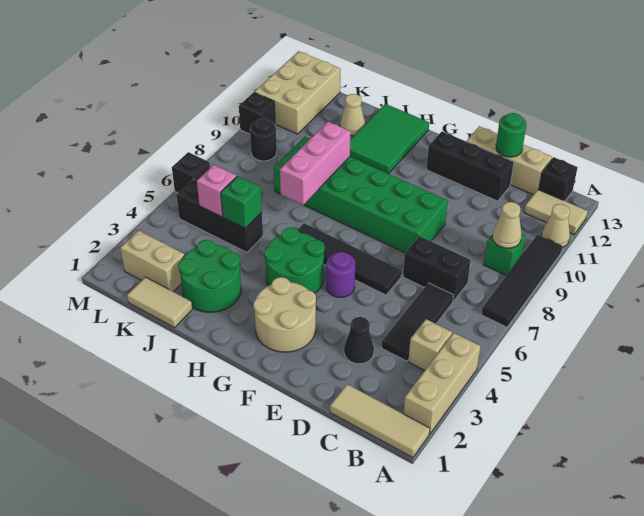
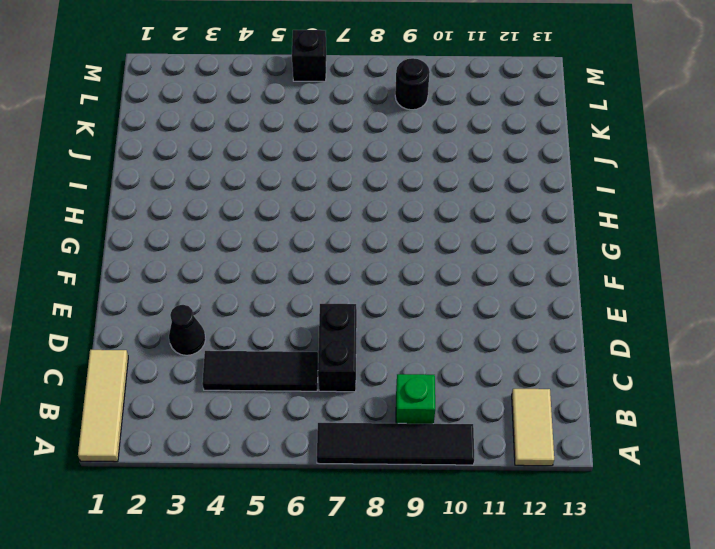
none -> tan brick A2:A4 level 1
none -> tan cone A11 level 1
none -> tan brick B4 level 1
none -> black brick B13 level 1

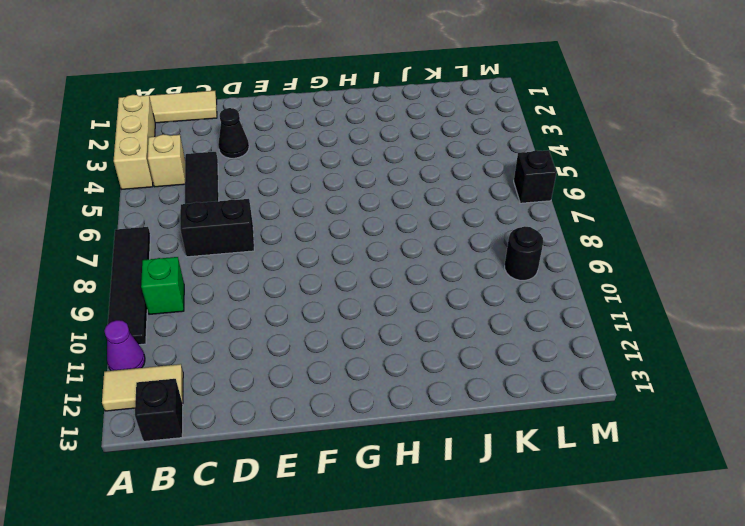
purple cone A11 level 1 -> tan cone A11 level 1
none -> tan brick C13:E13 level 1
none -> black brick D12:F12 level 1
none -> black tile E6:H6 level 1
none -> green brick E8:J9 level 1

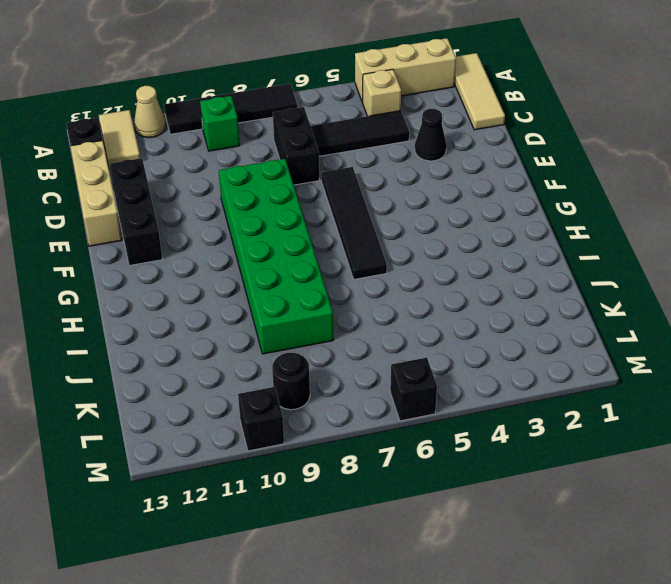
none -> tan round brick F2:G3 level 1
none -> purple round brick F5 level 1
none -> green round brick G4:H5 level 1
none -> green tile H11:I13 level 1

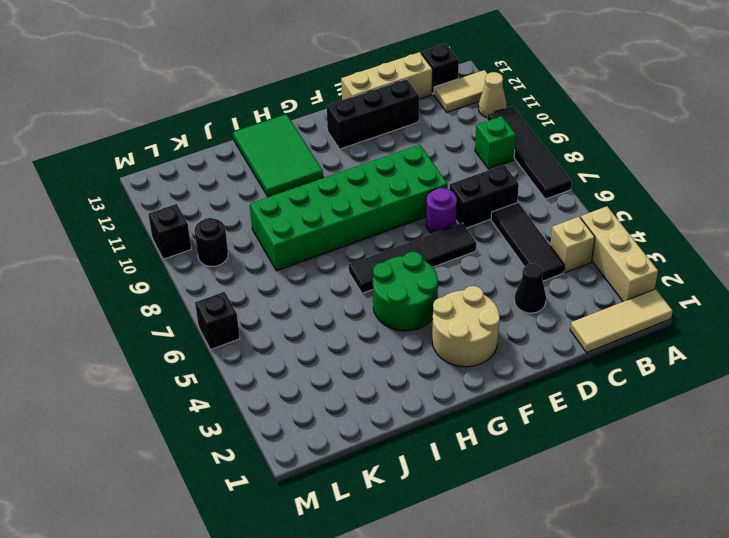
purple round brick E7 level 1 -> purple round brick F5 level 1
none -> green round brick I2:J3 level 1
none -> tan tile J1:K1 level 1
none -> black brick J5:L5 level 1
none -> tan cone J12 level 1

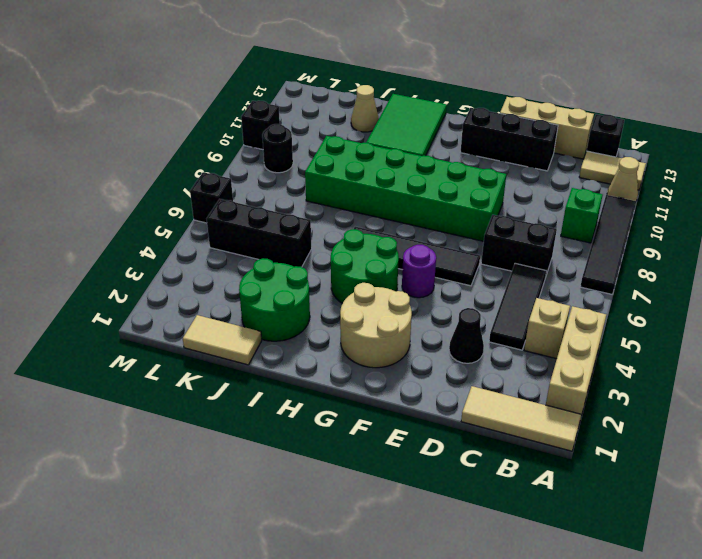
none -> tan brick K2:L2 level 1
none -> tan brick L11:M13 level 1
none -> tan cone B9 level 2
none -> green round brick D13 level 2

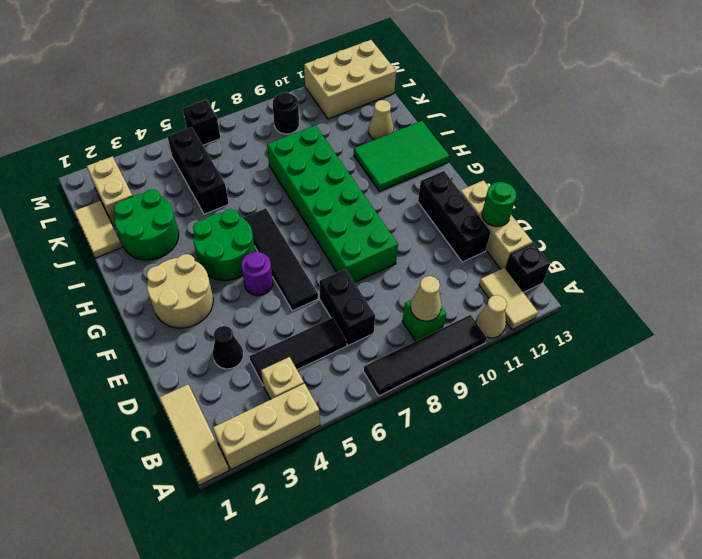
none -> black brick M10 level 1
none -> pink brick I7:I9 level 2
none -> green brick J5 level 2
none -> pink brick K5 level 2

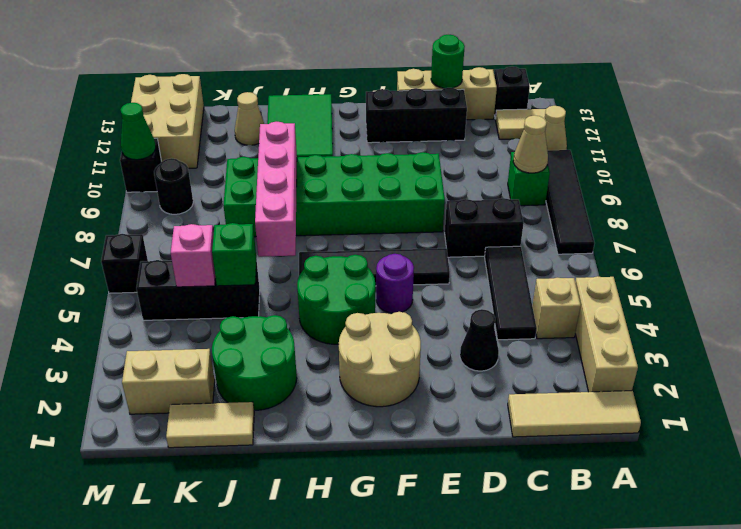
pink brick I6:I9 level 2 -> pink brick I7:I9 level 2
green cone M10 level 2 -> none

